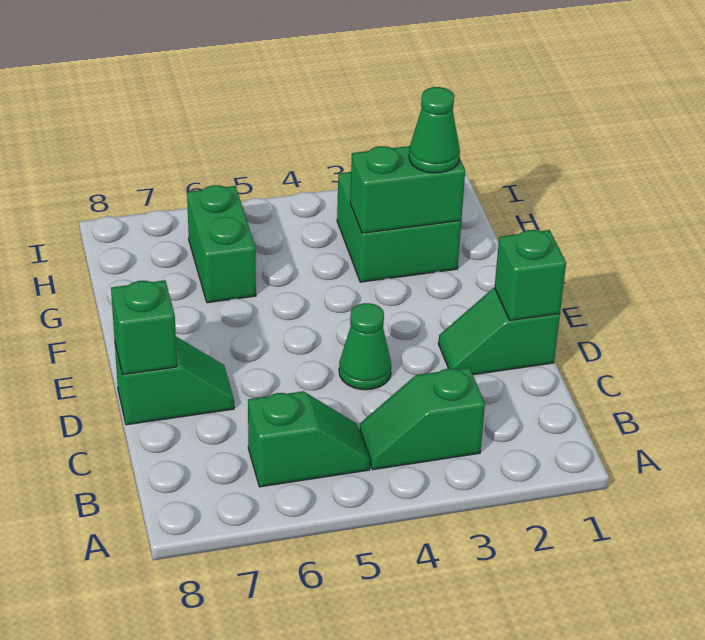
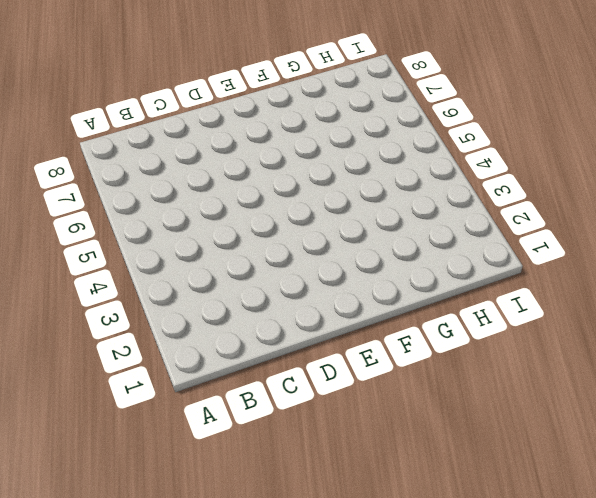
none -> green slope B3:B4 level 1 top 3
none -> green slope B5:B6 level 1 top 6

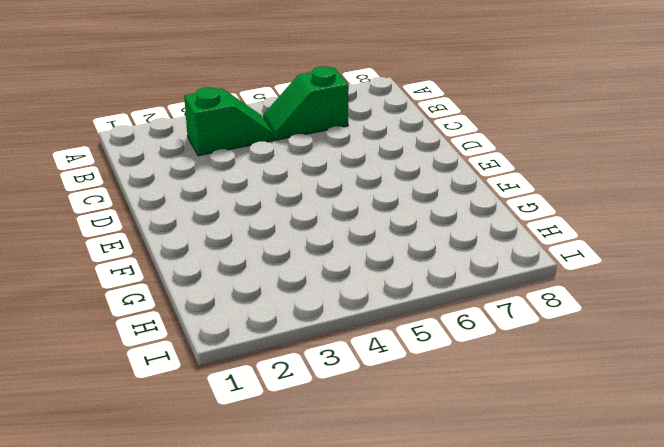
none -> green slope D1:D2 level 1 top 1
none -> green cone D4 level 1

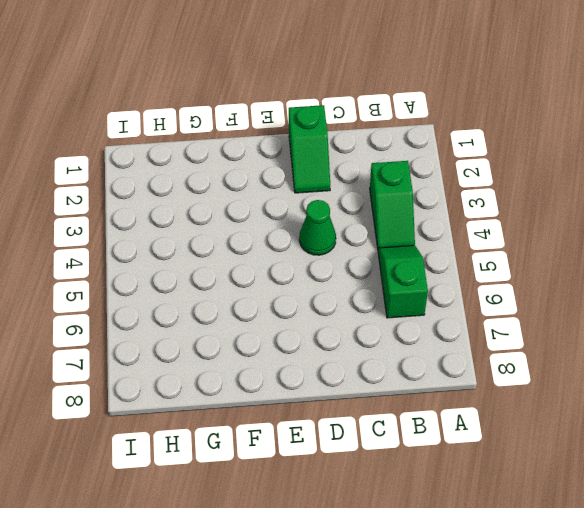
none -> green slope D7:D8 level 1 top 8
none -> green brick G2:H3 level 1

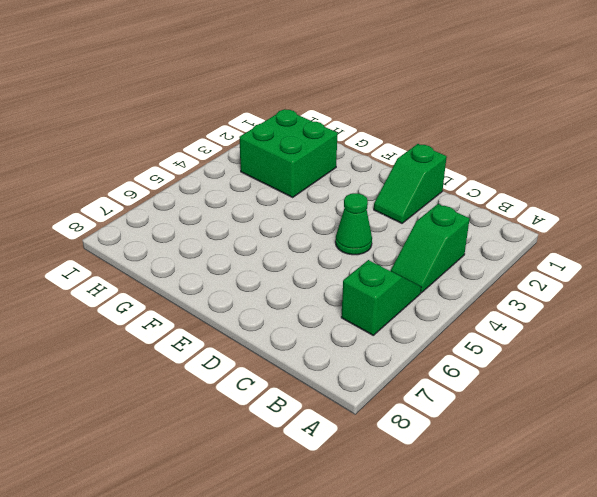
none -> green slope D7:D8 level 1 top 8
none -> green brick G6:H6 level 1

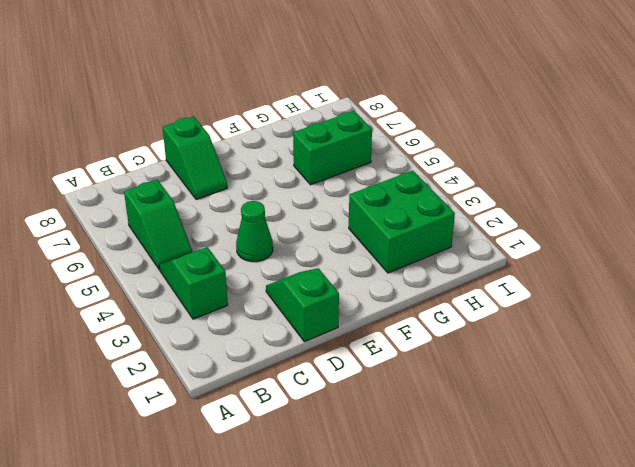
none -> green brick D1 level 2
none -> green brick D8 level 2

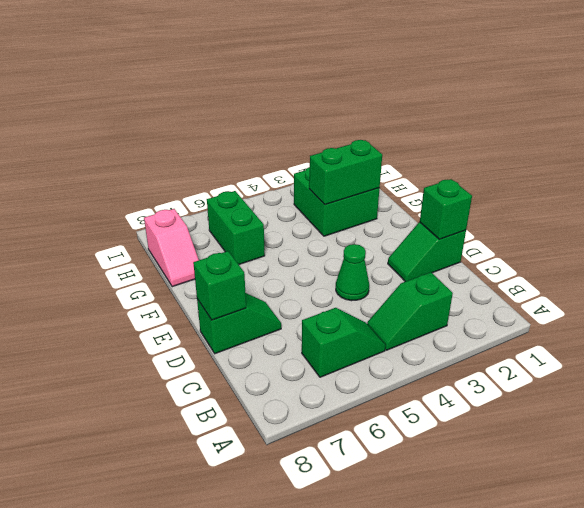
pink slope G8:H8 level 1 top H -> none
none -> green cone G2 level 3

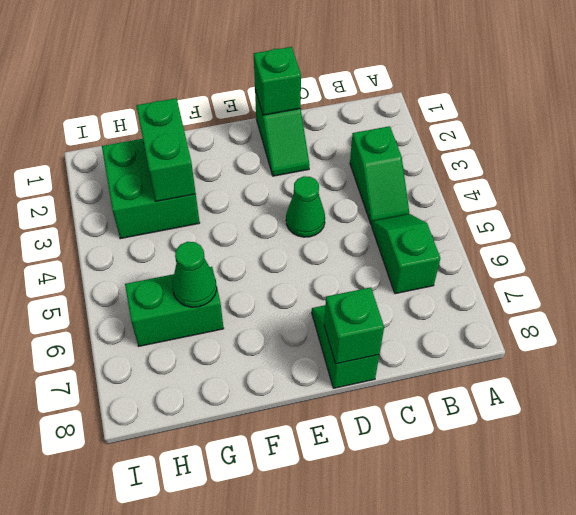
green cone G6 level 2 -> green cone G2 level 3

